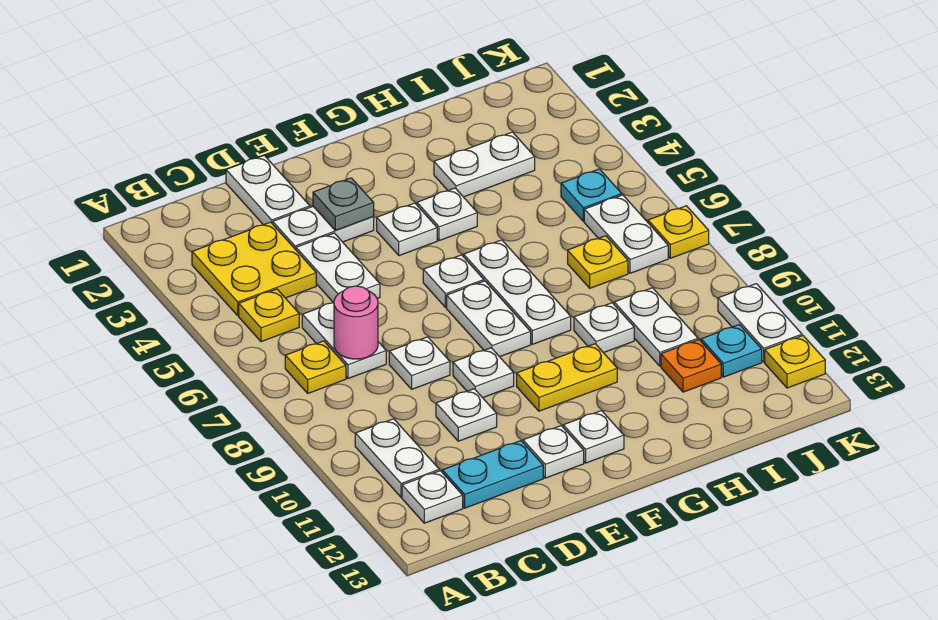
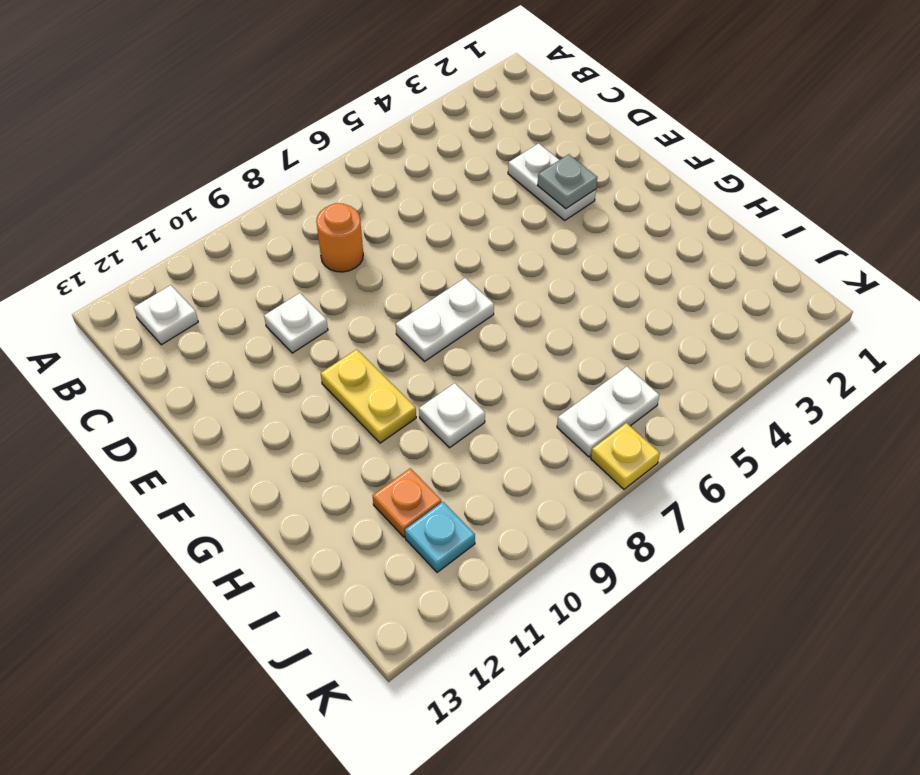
orange round brick C8 level 1 -> none
none -> yellow plate B3:C4 level 1
none -> yellow plate B5 level 1
none -> yellow plate B7 level 1
none -> white plate B10:B11 level 1

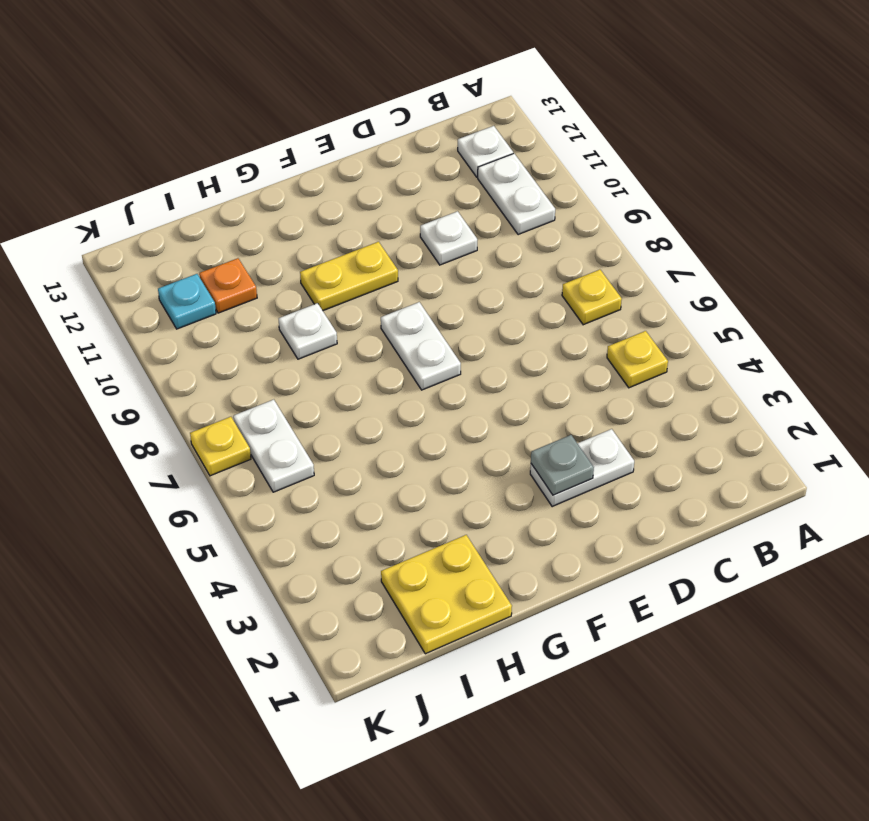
yellow plate H1:I2 level 1 -> yellow plate B3:C4 level 1
none -> white plate C6:C7 level 1
none -> cyan plate C12:D12 level 1
none -> white plate D1:D2 level 1
none -> white plate D4:D5 level 1

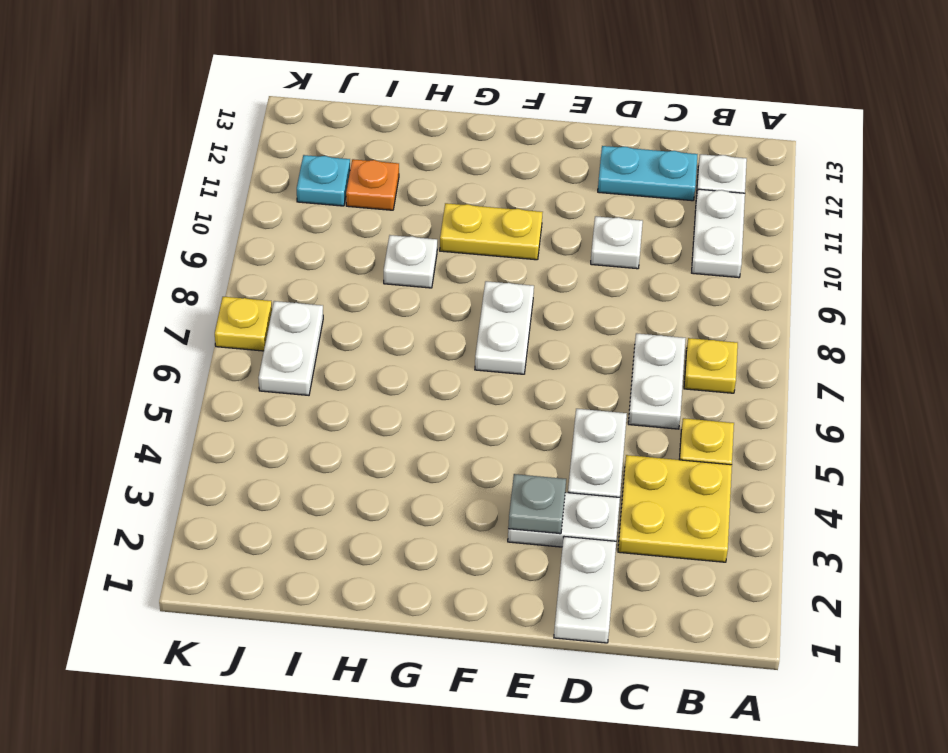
none -> white plate D8 level 1
none -> white plate E9 level 1
none -> white plate E12 level 1
none -> white plate F4 level 1

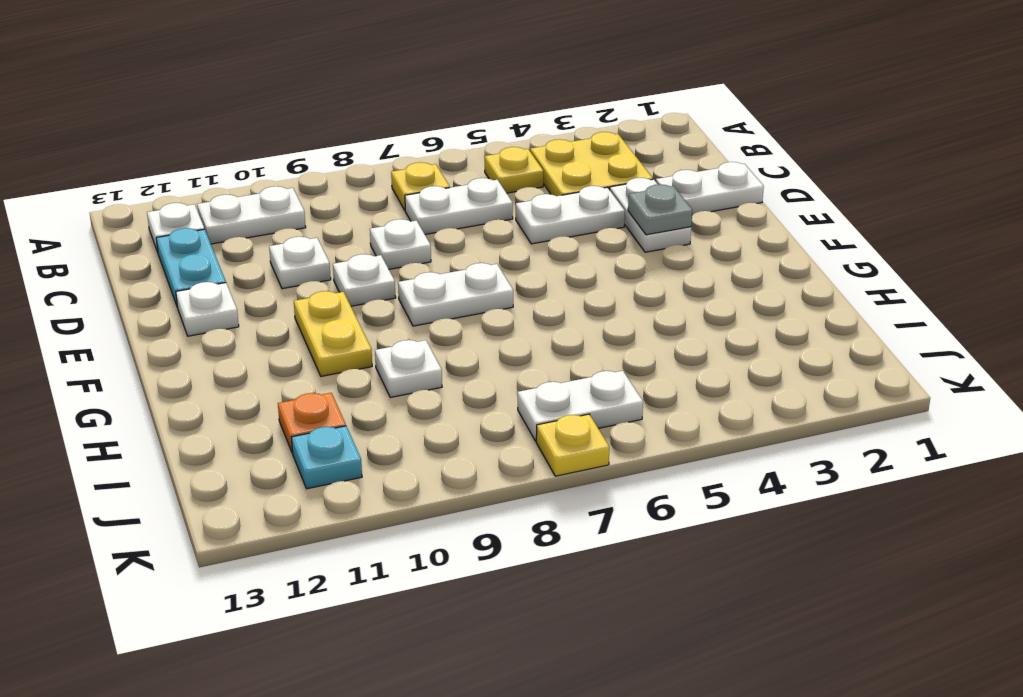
none -> white plate F4 level 1
none -> white plate F6 level 1
none -> white plate F12 level 1
none -> white plate G4 level 1

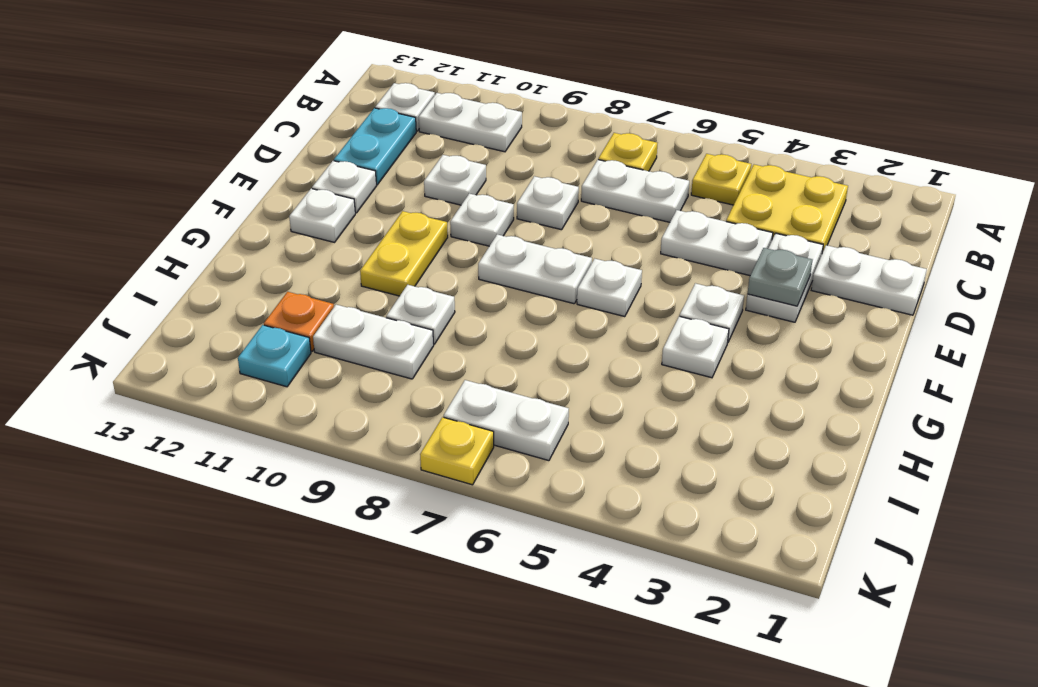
none -> white plate G6:G8 level 1
none -> white plate H3:I3 level 1
none -> yellow plate I7 level 1
none -> cyan plate J5 level 1

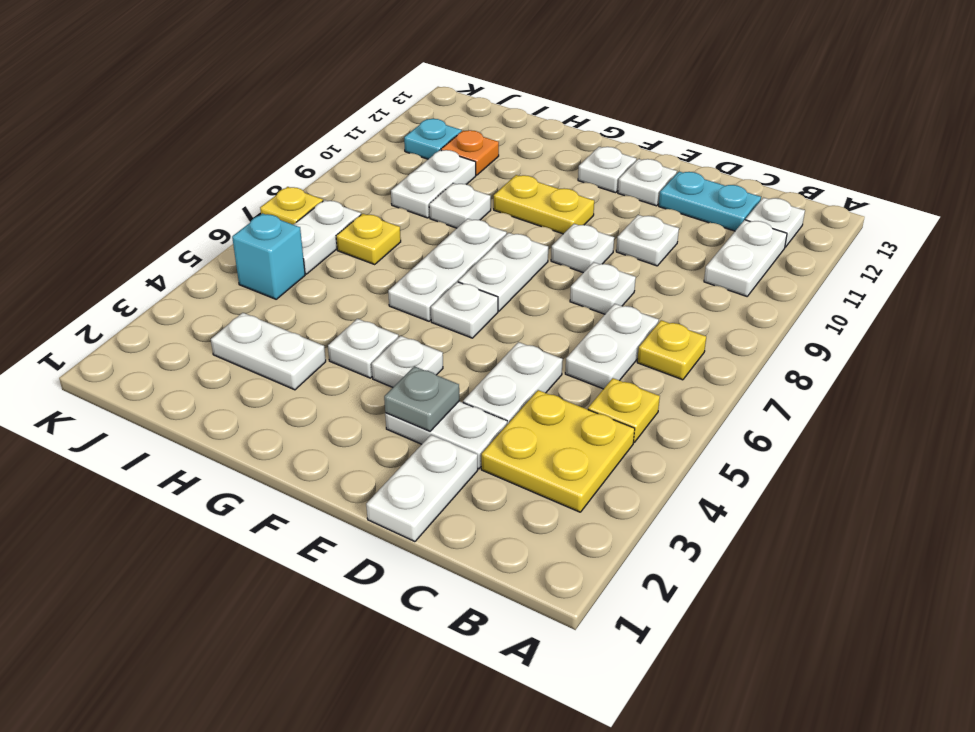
cyan brick J5 level 1 -> cyan plate J5 level 1
none -> white plate K10:K11 level 1
none -> yellow plate K12 level 1
none -> pink round brick C7 level 2

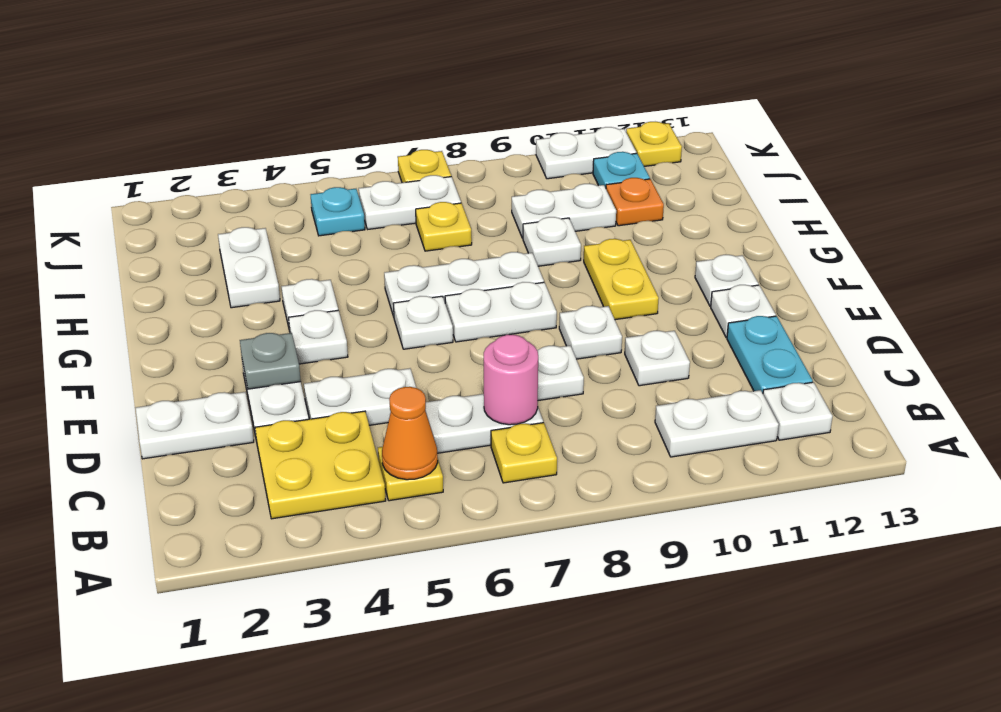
orange cone B5 level 2 -> none

